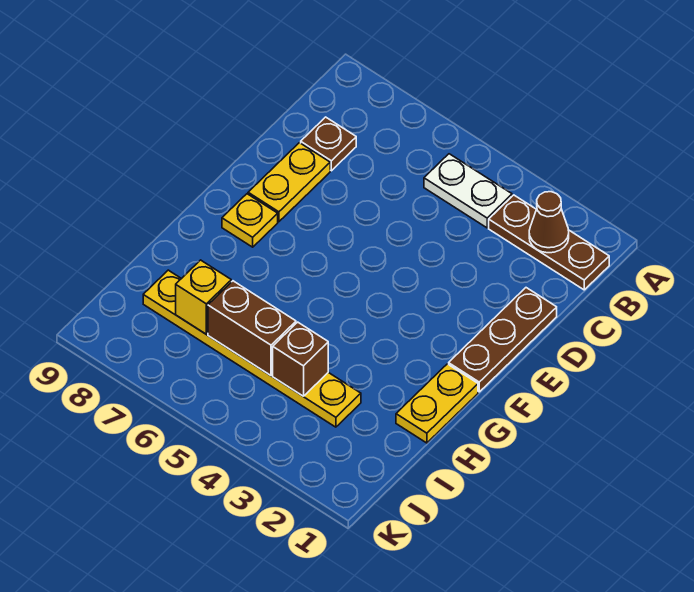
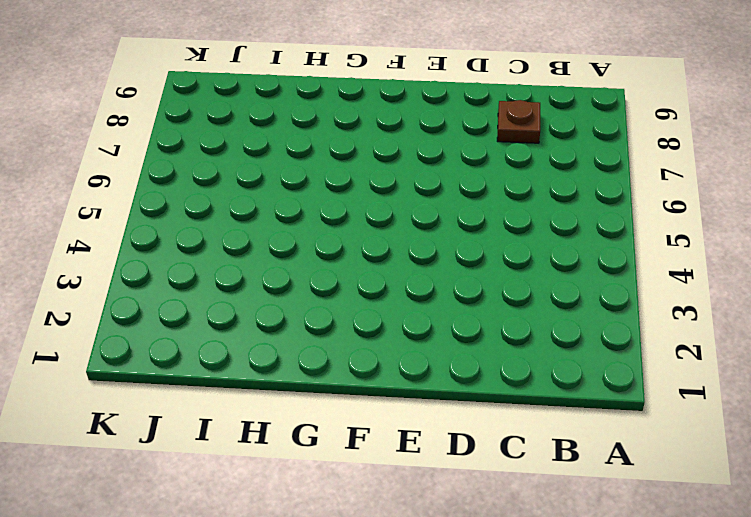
none -> brown plate B1:B3 level 1
none -> white plate B4:B5 level 1
none -> brown plate D1:F1 level 1

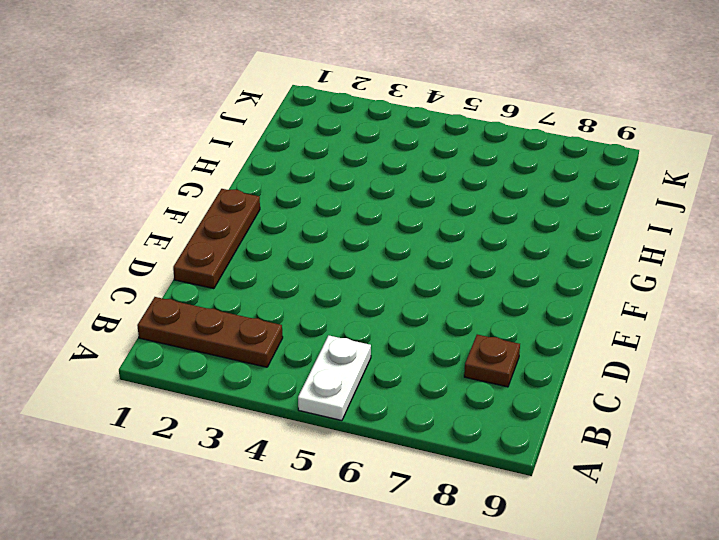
white plate A5:B5 level 1 -> white plate B4:B5 level 1
none -> yellow plate D8:E8 level 1
none -> yellow plate F8 level 1
none -> yellow plate G1:H1 level 1

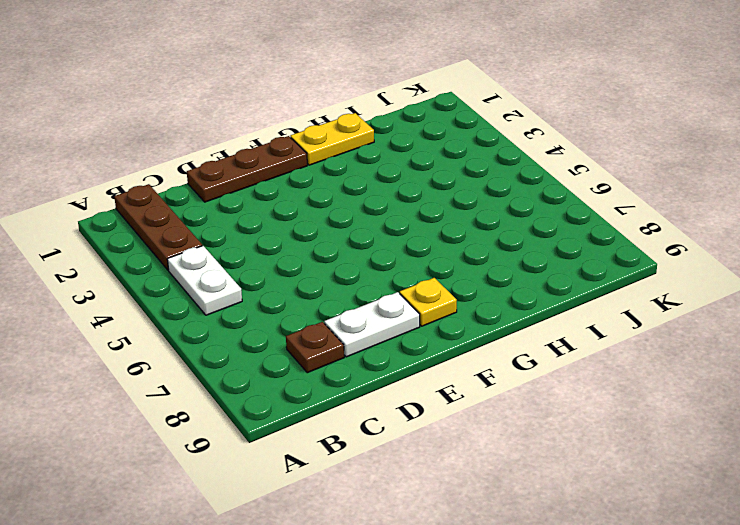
white plate D8:E8 level 1 -> yellow plate D8:E8 level 1
none -> yellow plate I3:I8 level 1
none -> brown cone B2 level 2
none -> brown brick I4 level 2

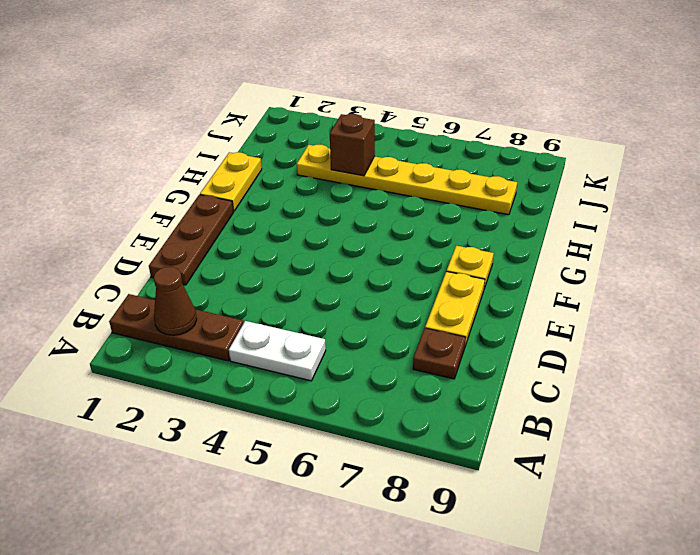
none -> brown brick I5:I6 level 2
none -> yellow brick I7 level 2

